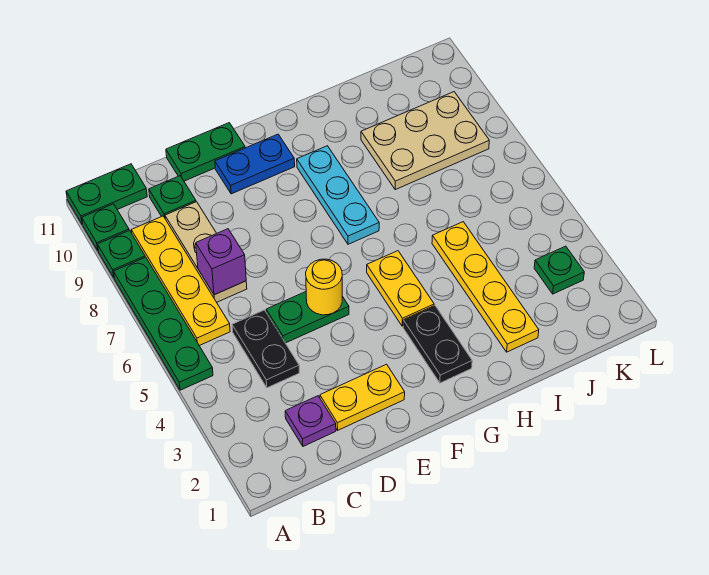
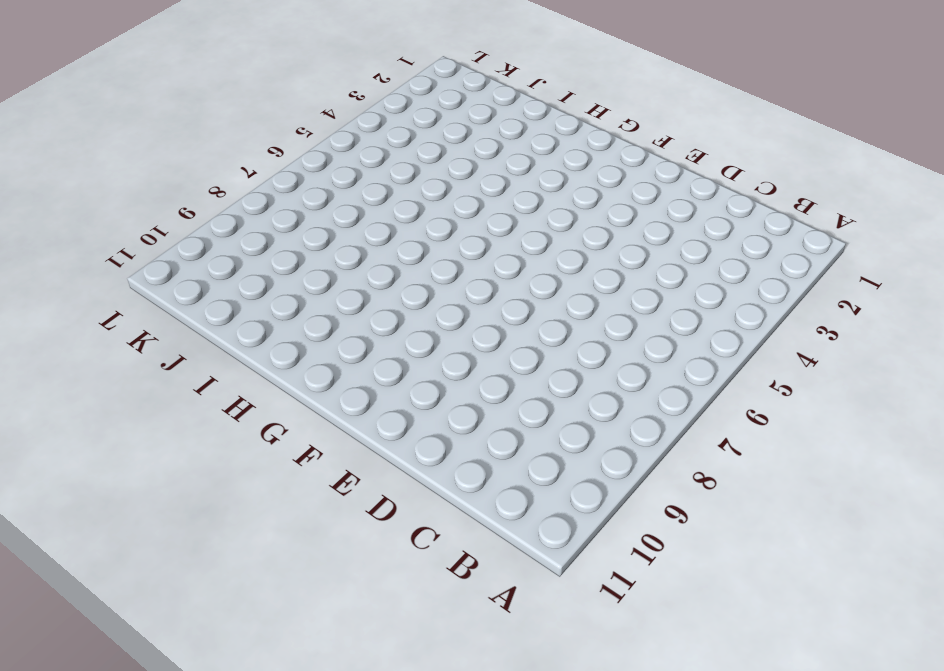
none -> green plate A5:A8 level 1
none -> green plate A9 level 1
none -> green plate A10 level 1

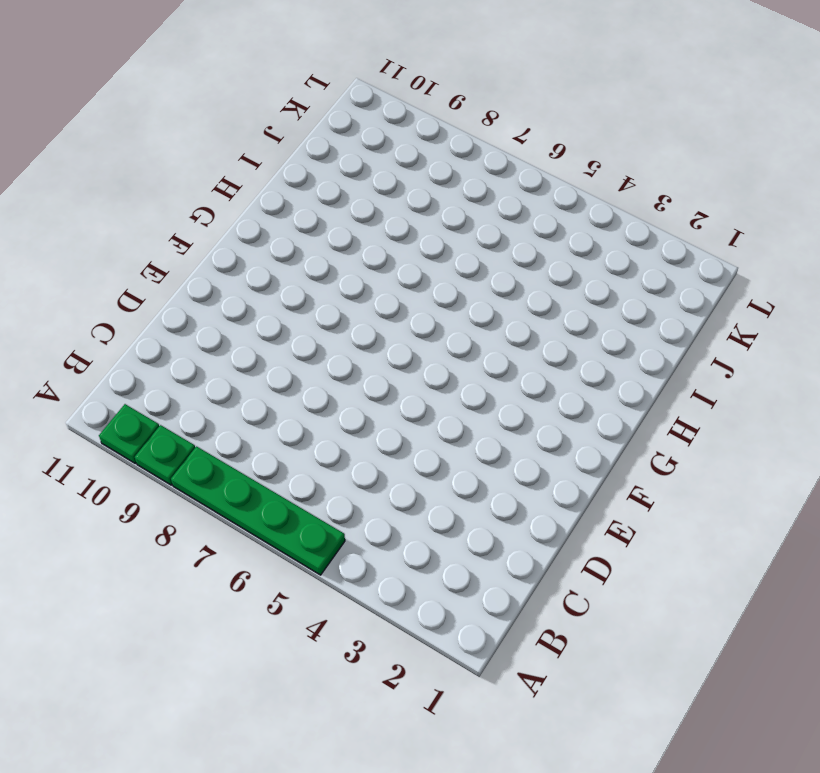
none -> green plate A11:B11 level 1
none -> yellow plate B6:B9 level 1
none -> purple plate C2 level 1

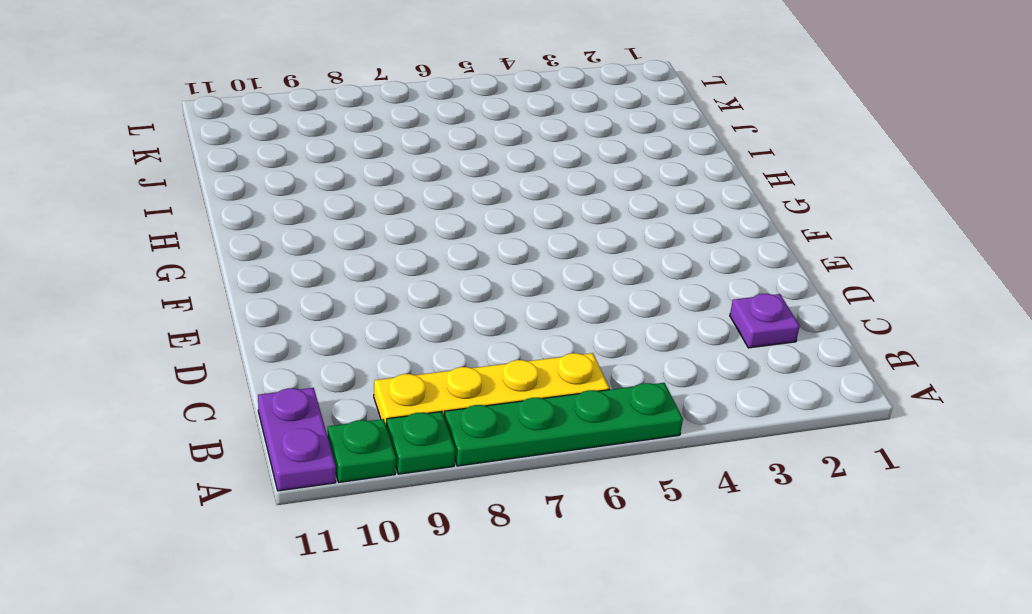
purple plate A11:B11 level 1 -> green plate A11:B11 level 1
none -> black plate C4:C5 level 1
none -> tan plate C7:C9 level 1
none -> green plate C10 level 1

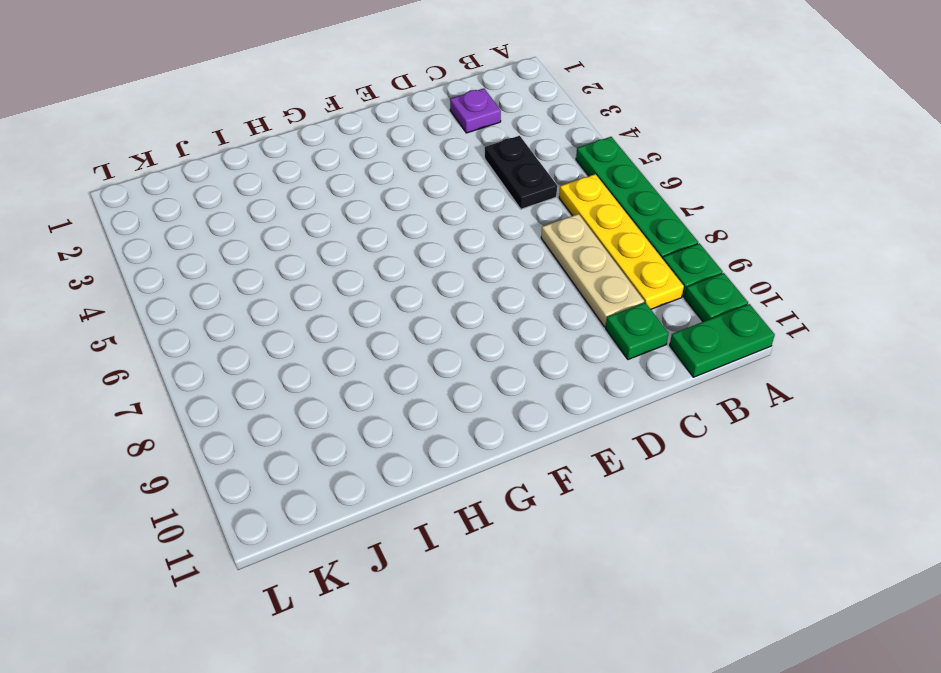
none -> yellow plate D2:E2 level 1
none -> green plate D5:E5 level 1
none -> green plate D11:E11 level 1

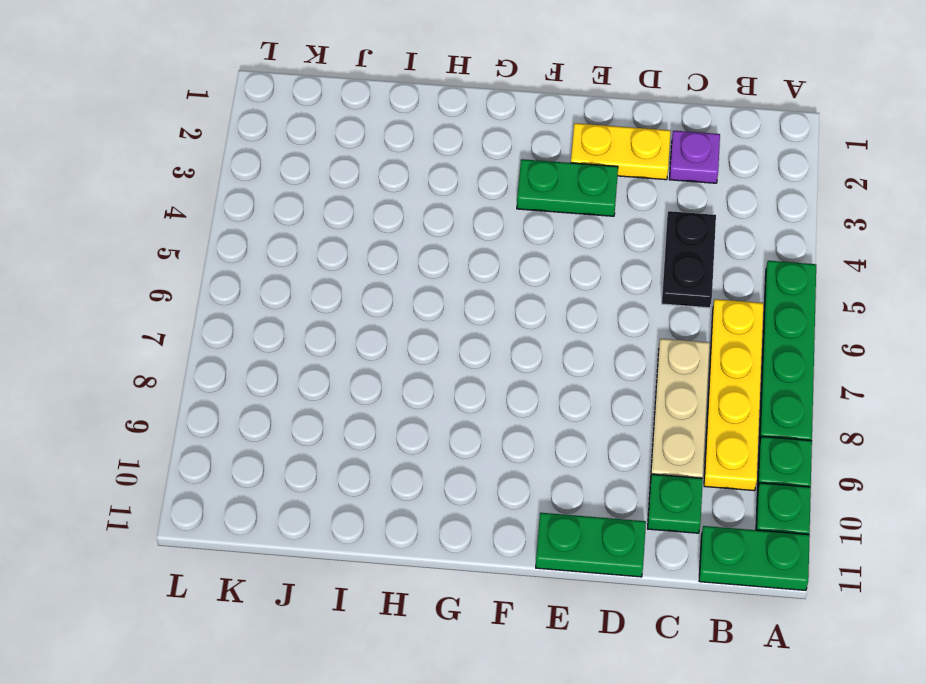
green plate E3:F3 level 1 -> green plate D5:E5 level 1
none -> blue plate E10:F10 level 1
none -> black plate G2:G3 level 1
none -> yellow plate G4:G5 level 1

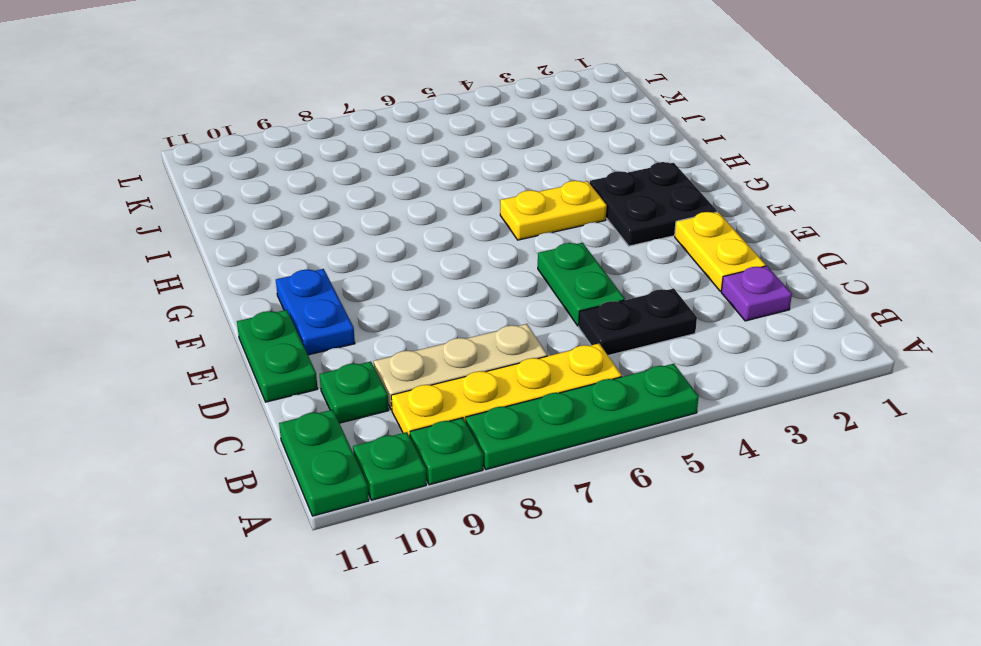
black plate F2:G3 level 1 -> black plate G2:G3 level 1
none -> cyan plate G7:G9 level 1
none -> yellow plate I2:I5 level 1
none -> tan plate I8:K9 level 1

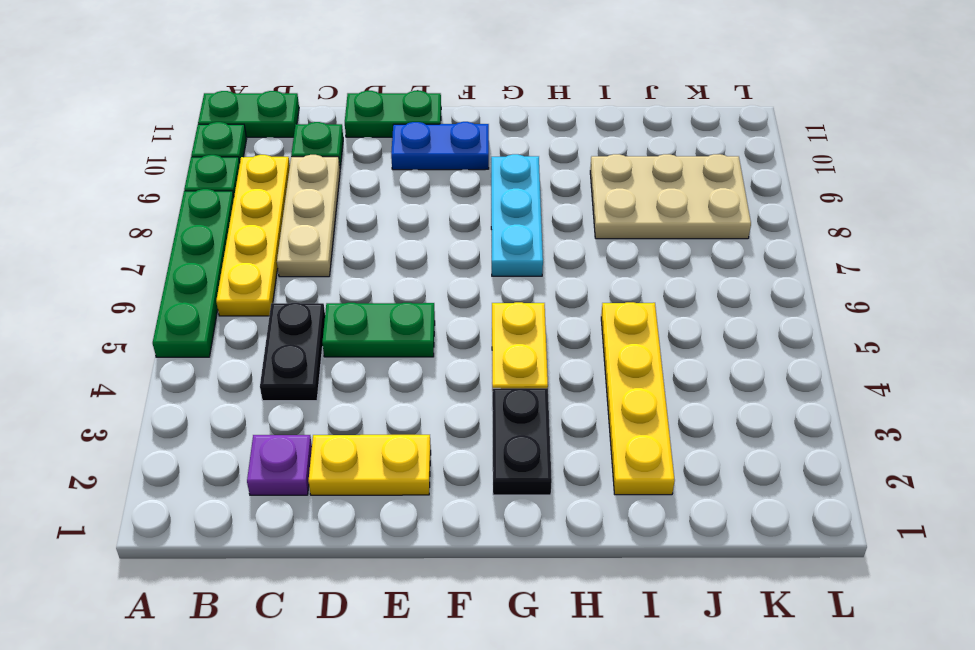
none -> green plate K3 level 1
none -> purple brick C7 level 2
none -> yellow round brick E5 level 2

